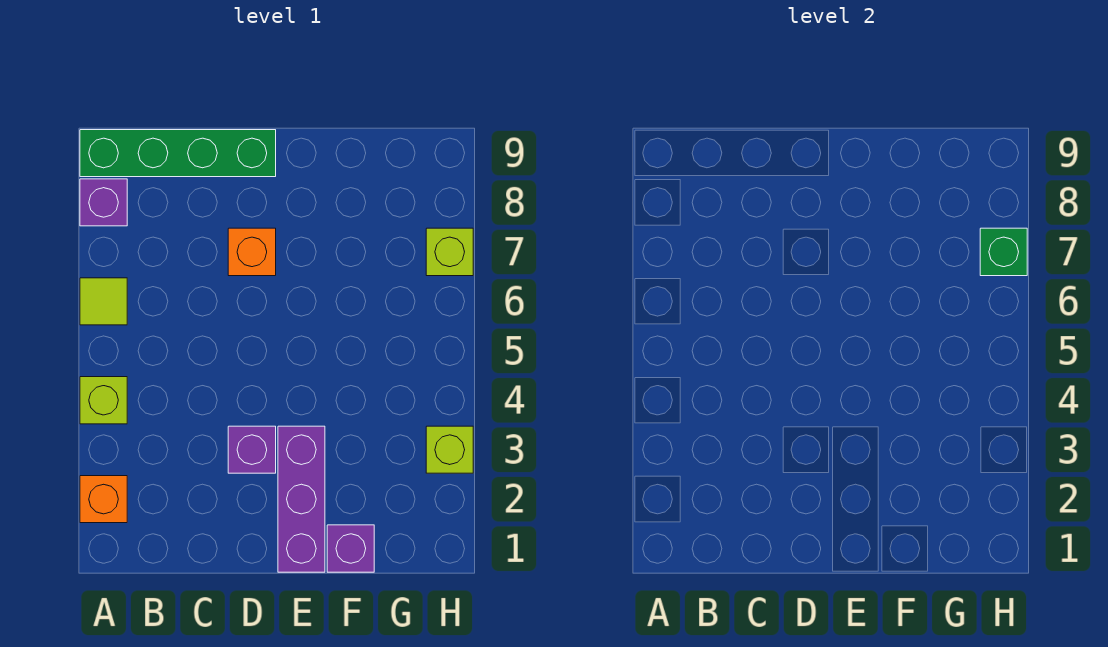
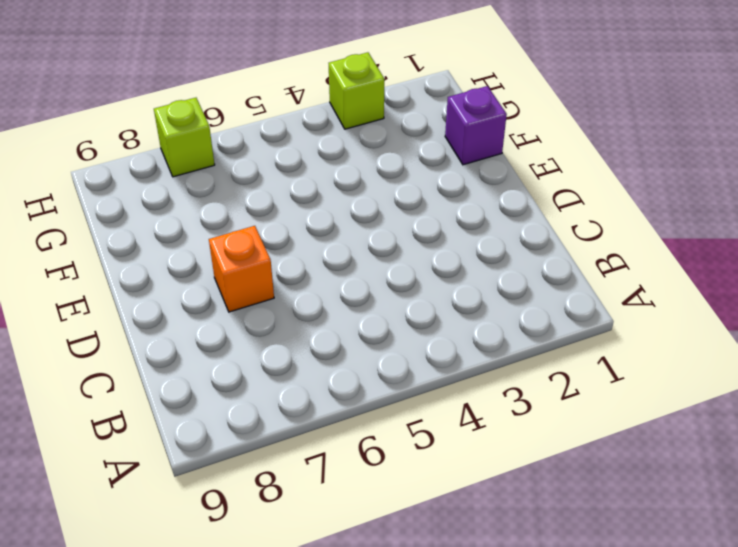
none -> orange brick A2 level 1
none -> lime brick A4 level 1
none -> lime tile A6 level 1

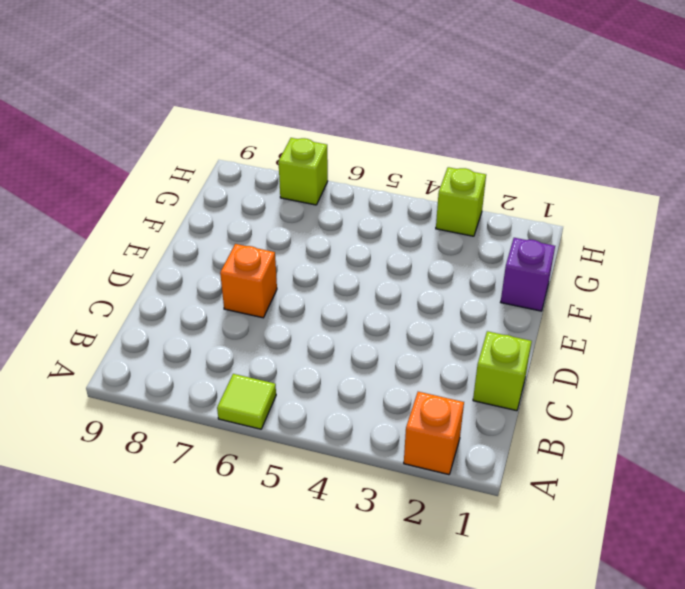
lime brick C1 level 1 -> lime brick A4 level 1
none -> purple brick A8 level 1
none -> green brick A9:D9 level 1
none -> purple brick D3 level 1

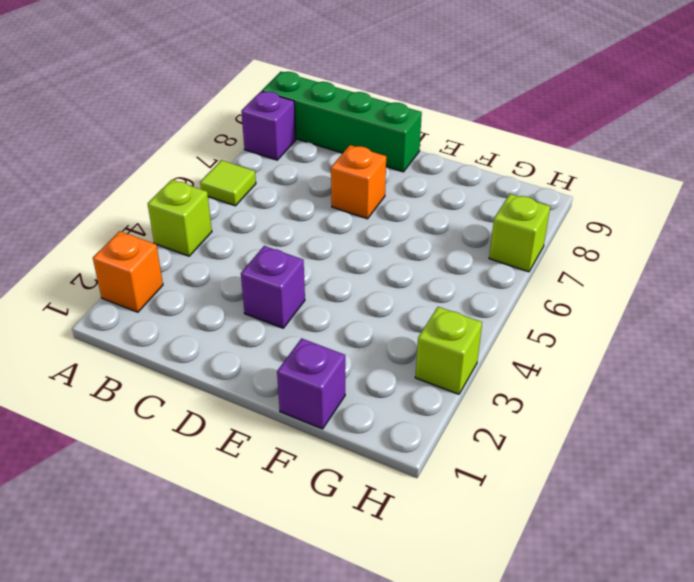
none -> purple brick E1:E3 level 1
none -> green brick H7 level 2

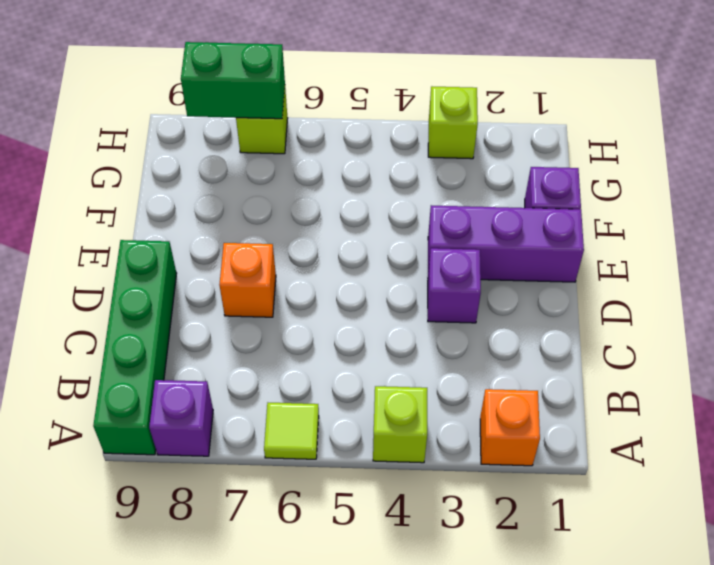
green brick H7:H8 level 2 -> green brick H7 level 2

